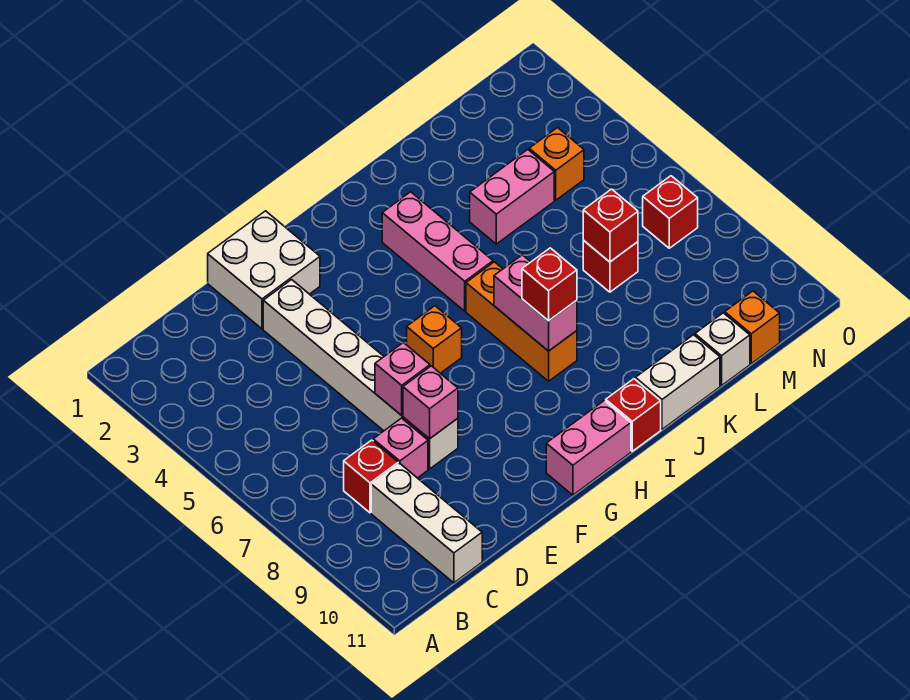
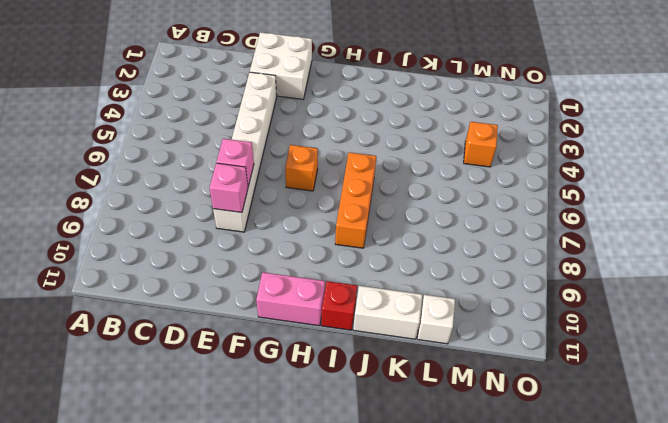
none -> red brick C8 level 1
none -> white brick C9:C11 level 1
none -> pink brick D8 level 1

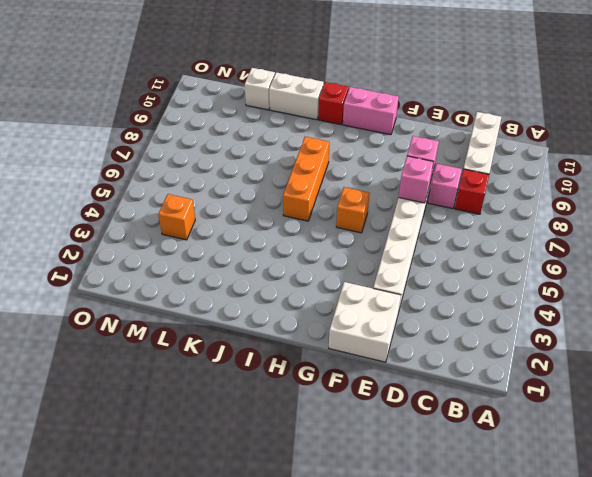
none -> pink brick I3:I5 level 1
none -> pink brick K4:L4 level 1
none -> red brick L7 level 1

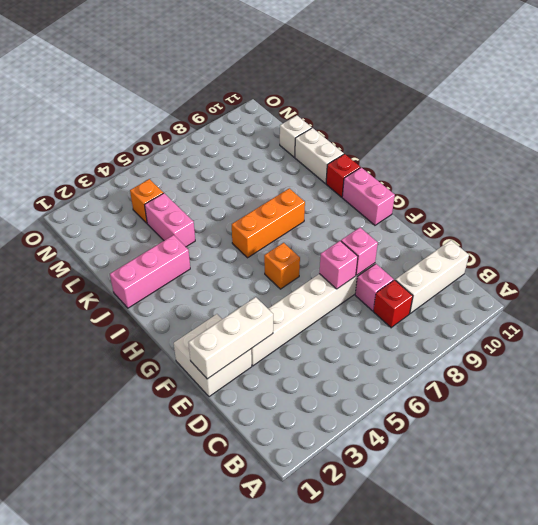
white brick E1:E3 level 2 -> none
pink brick J1:J3 level 1 -> pink brick I3:I5 level 1
none -> red brick L7 level 1
none -> orange brick M11 level 1
none -> red brick N7 level 1

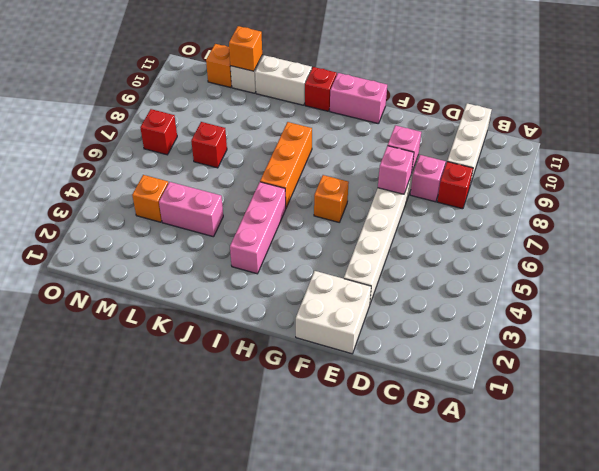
orange brick L11 level 2 -> none
none -> pink brick I7:I8 level 2
none -> red brick L7 level 2
none -> red brick I8 level 3

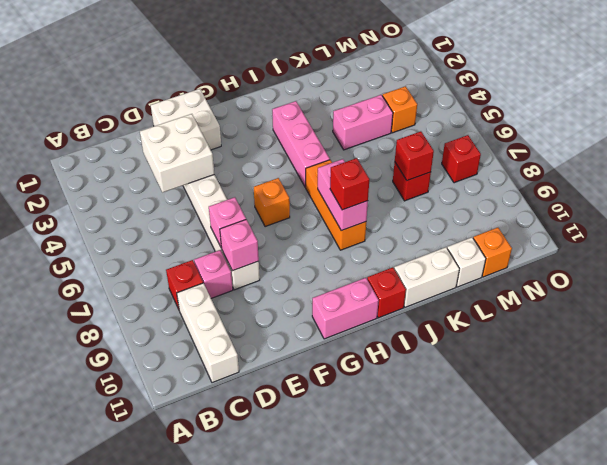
white brick D3:E4 level 2 -> none

